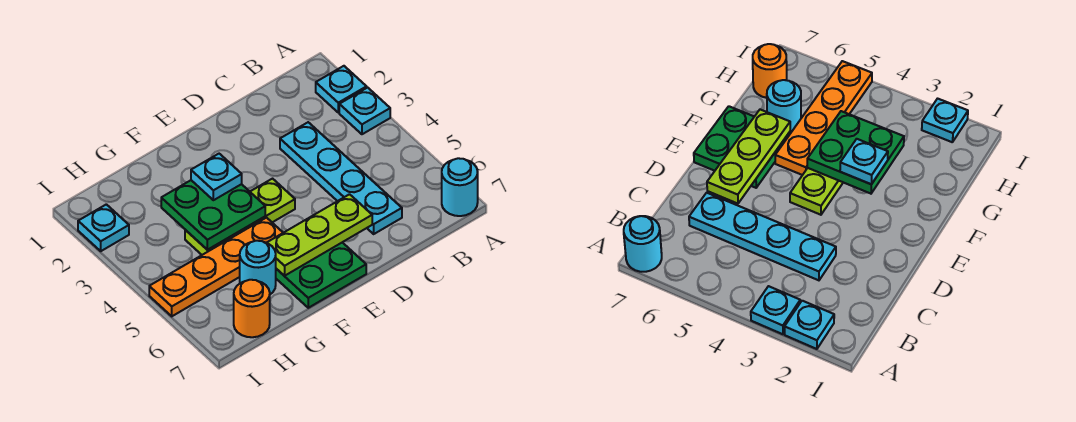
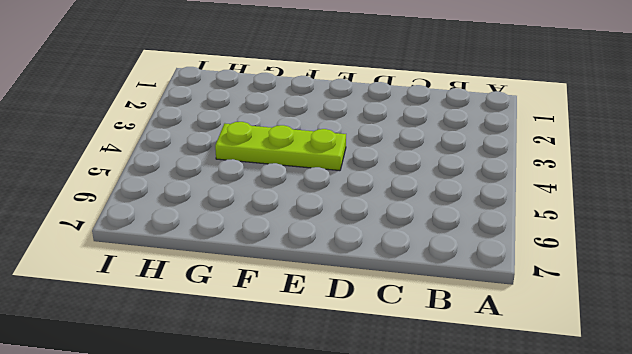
none -> cyan plate A2 level 1
none -> cyan plate A3 level 1
none -> cyan round brick A7 level 1

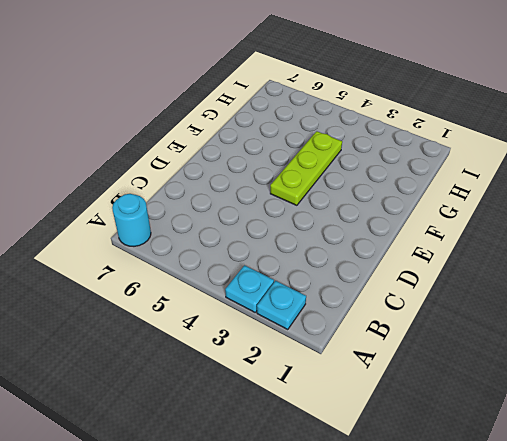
none -> cyan plate C3:C6 level 1
none -> green plate E6:F7 level 1
none -> orange plate F5:I5 level 1

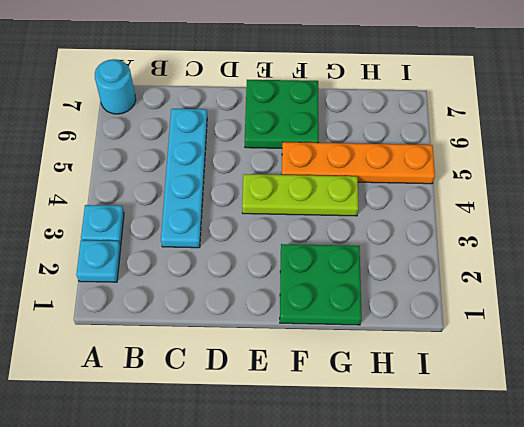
green plate F1:G2 level 1 -> green plate F3:G4 level 2
none -> cyan round brick G6 level 1
none -> orange round brick H7 level 1
none -> cyan plate I2 level 1

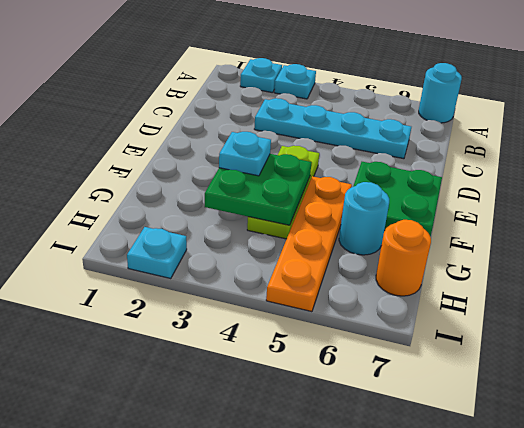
none -> lime plate D6:F6 level 2

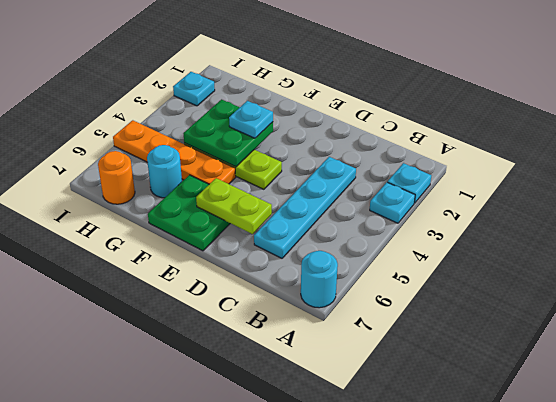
lime plate D6:E6 level 2 -> lime plate D6:F6 level 2

